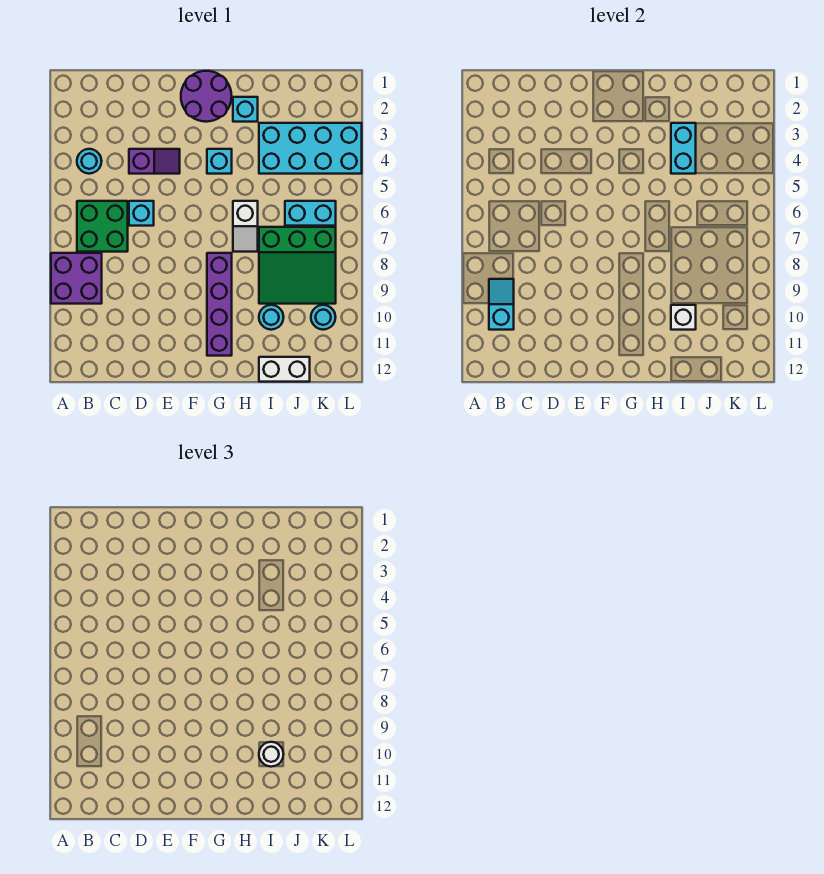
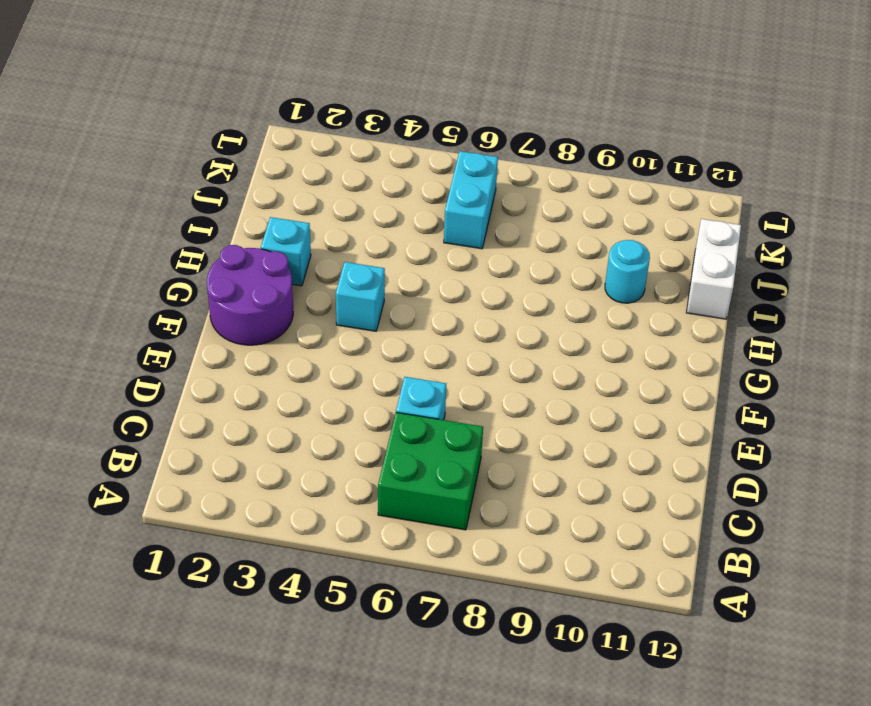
none -> purple brick A8:B9 level 1
none -> cyan round brick B4 level 1
none -> purple slope D4:E4 level 1 top D

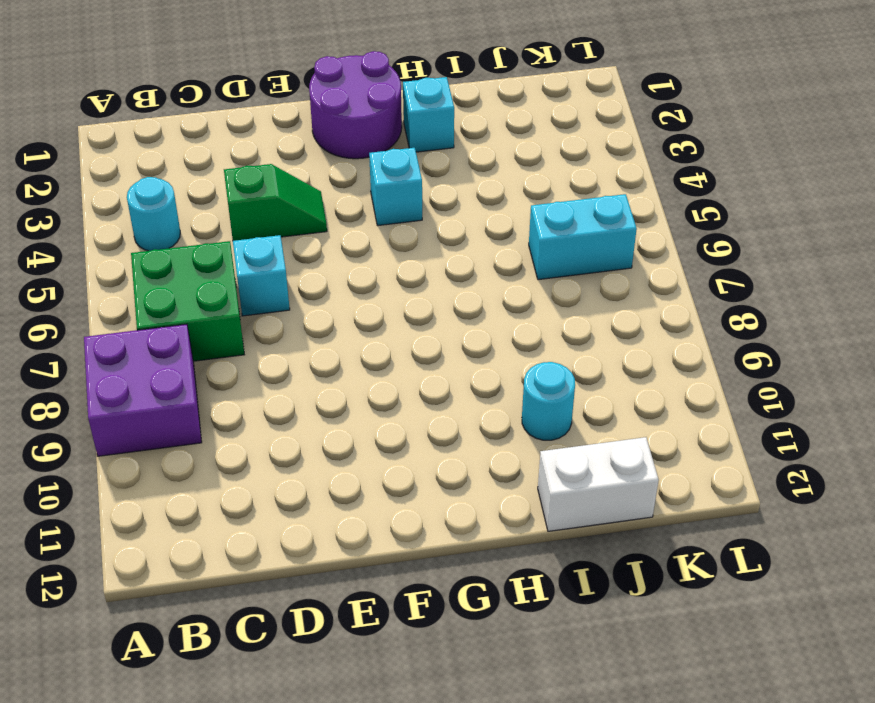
green slope D4:E4 level 1 top D -> purple slope D4:E4 level 1 top D
none -> purple brick G8:G11 level 1
none -> white slope H6:H7 level 1 top 6
none -> cyan brick I3:L4 level 1

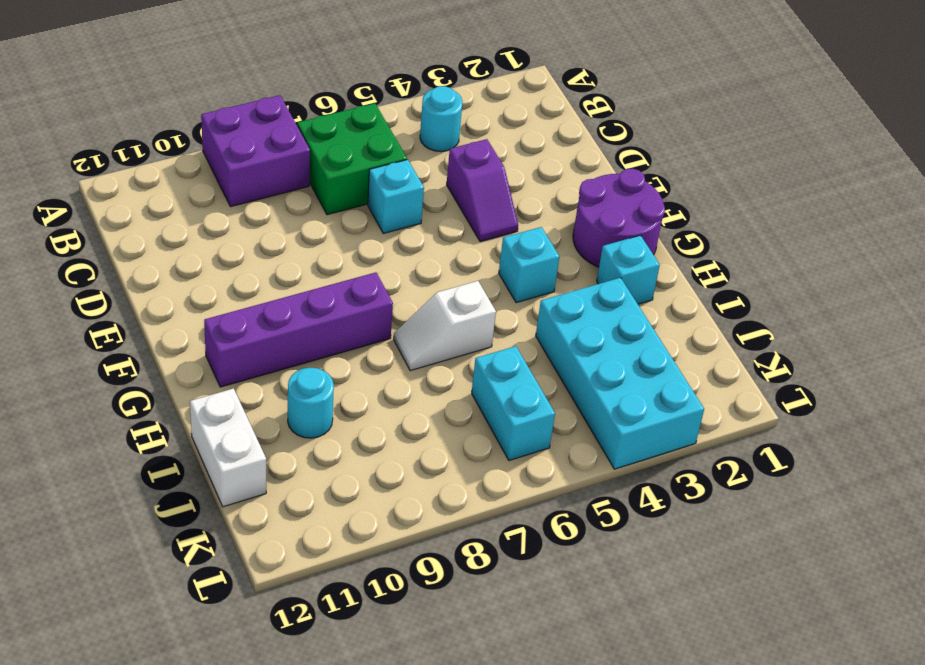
none -> green slope I7:K9 level 1 top 7
none -> cyan round brick K10 level 1
none -> cyan slope B9:B10 level 2 top 10

